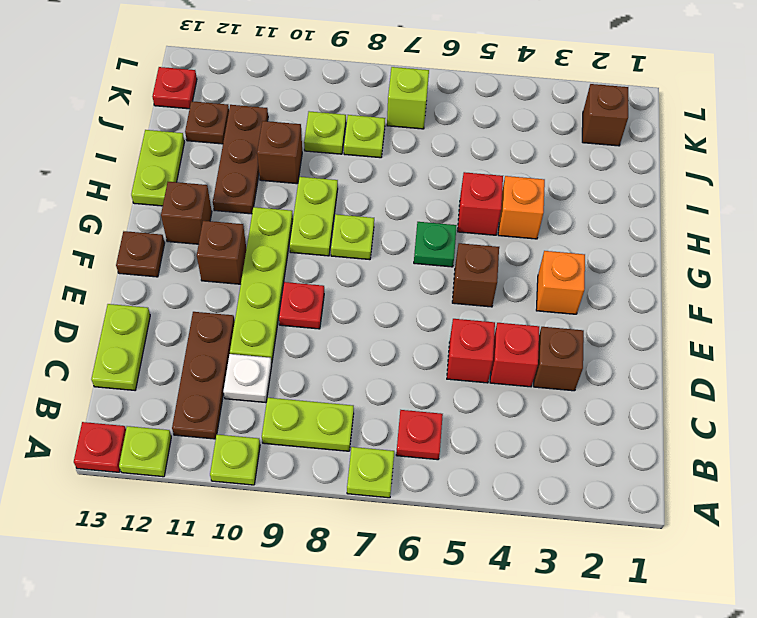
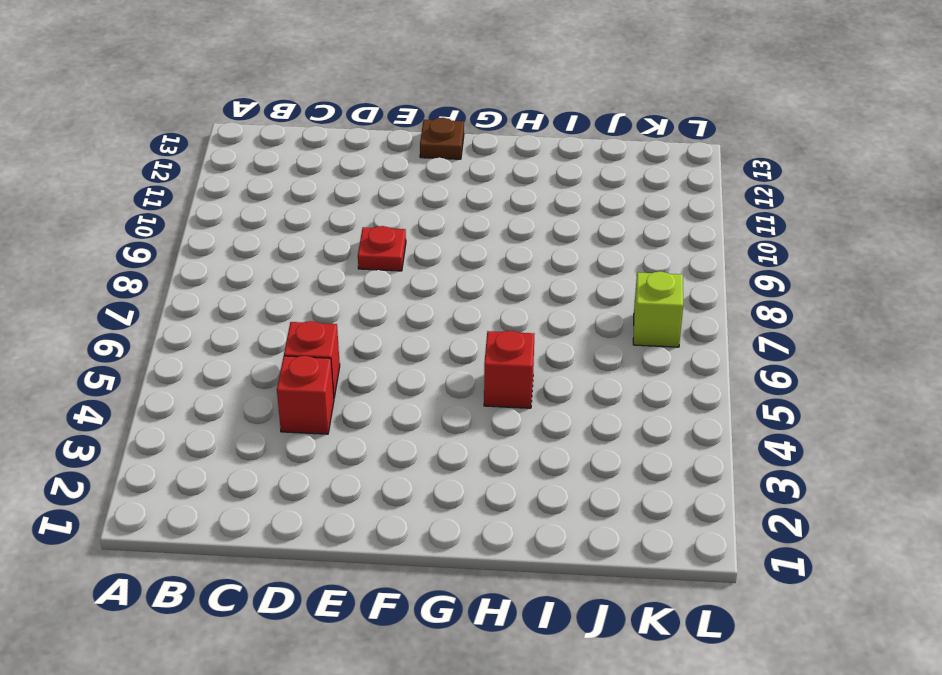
none -> lime plate A7 level 1
none -> lime plate A10 level 1
none -> lime plate A12 level 1
none -> red plate A13 level 1

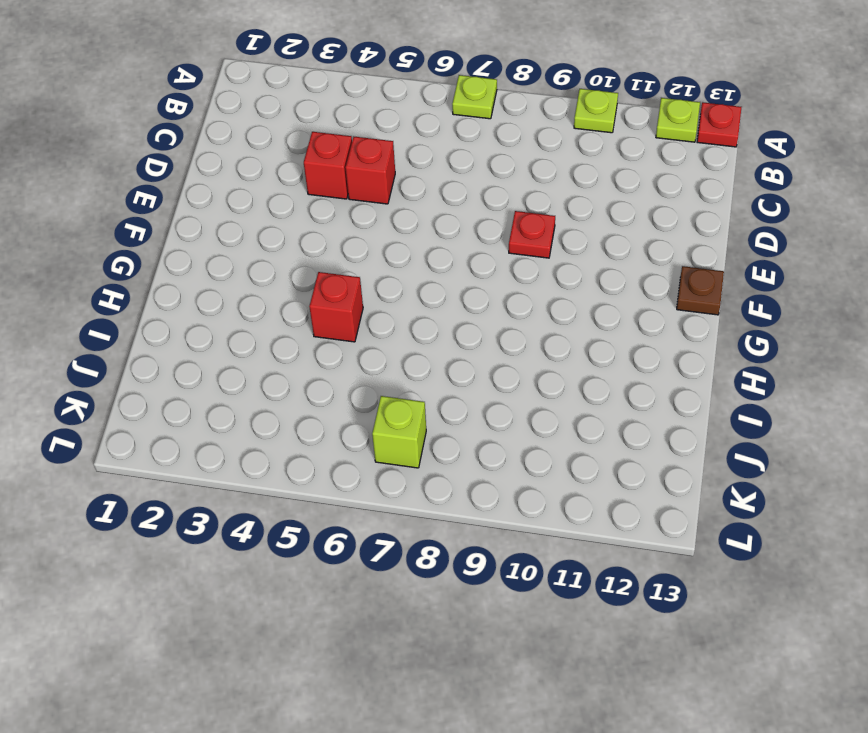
none -> red plate B6 level 1
none -> lime plate B8:B9 level 1
none -> brown plate B11:D11 level 1
none -> white plate C10 level 1

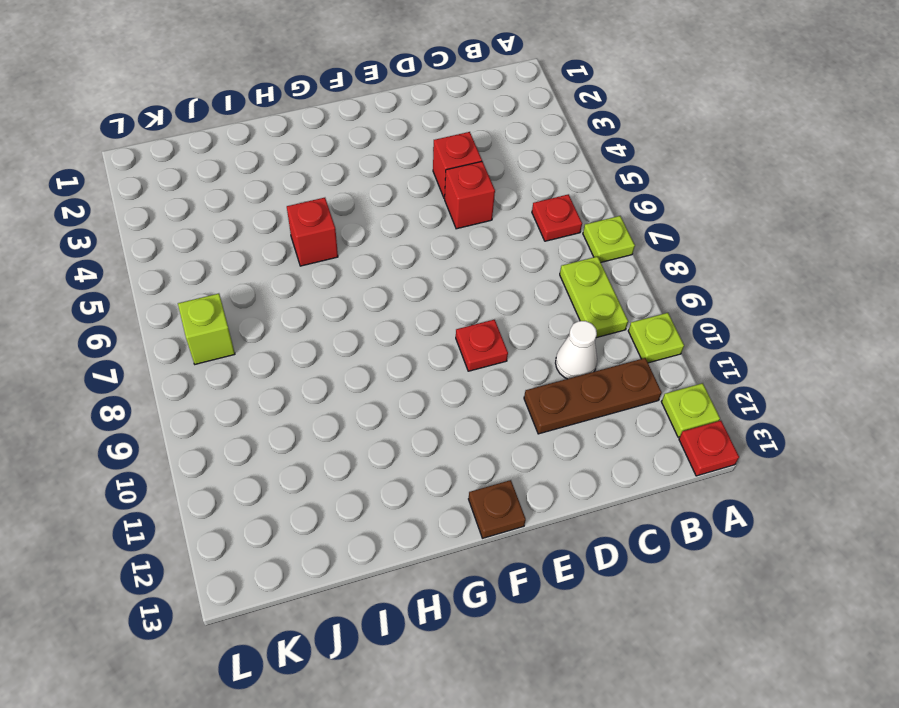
white cone C10 level 1 -> white plate C10 level 1
none -> lime plate C13:D13 level 1
none -> brown brick D3 level 1
none -> lime plate D10:G10 level 1
none -> orange brick F3 level 1

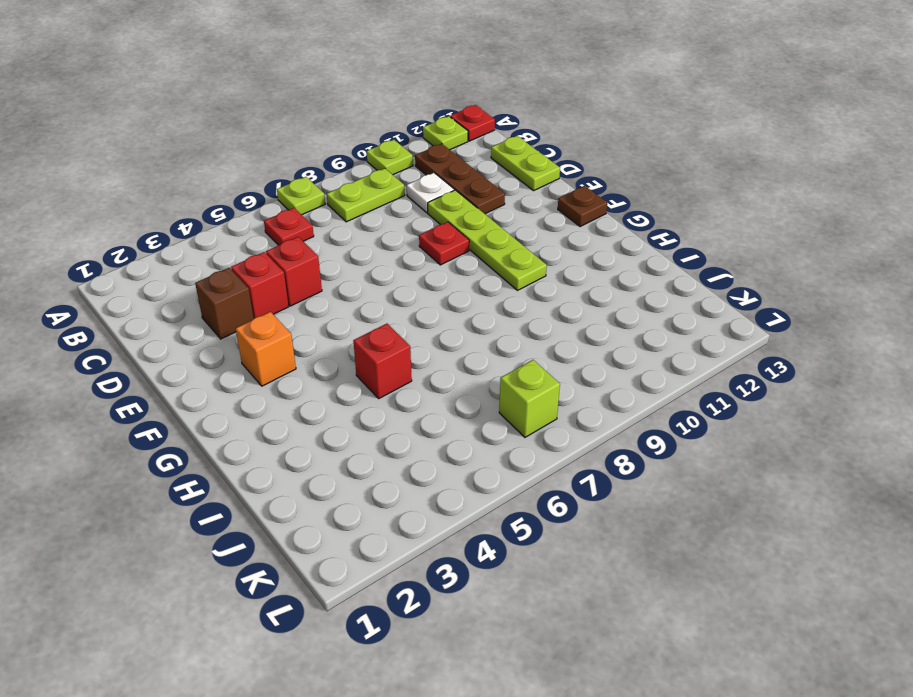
none -> brown brick F5 level 1
none -> brown brick F11 level 1
none -> green plate G6 level 1
none -> lime plate G8 level 1

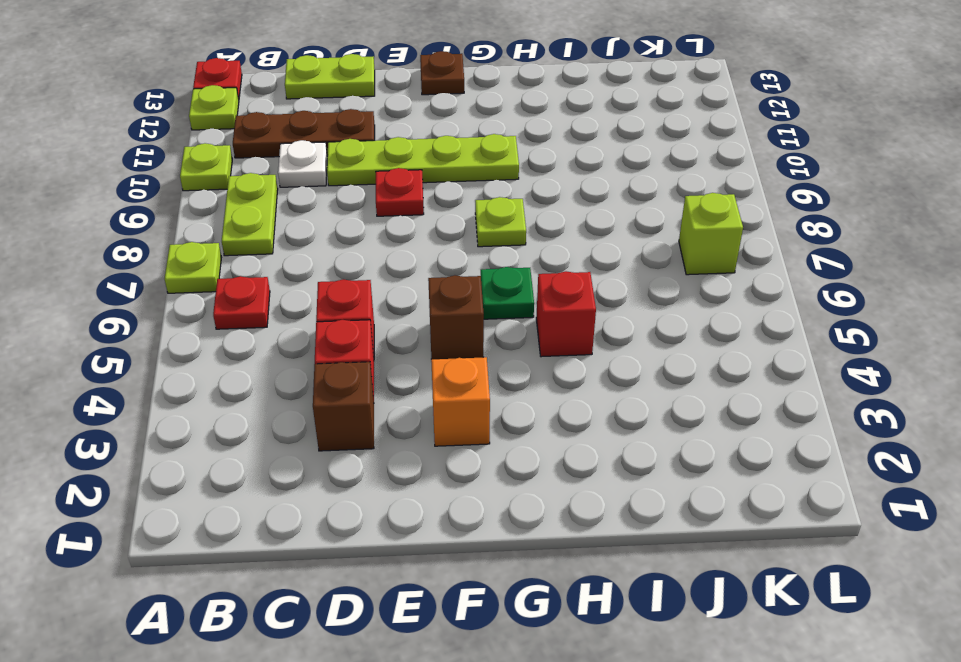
none -> brown brick F11 level 1
none -> lime plate G9:H9 level 1
none -> brown brick G12 level 1
none -> orange brick H4 level 1

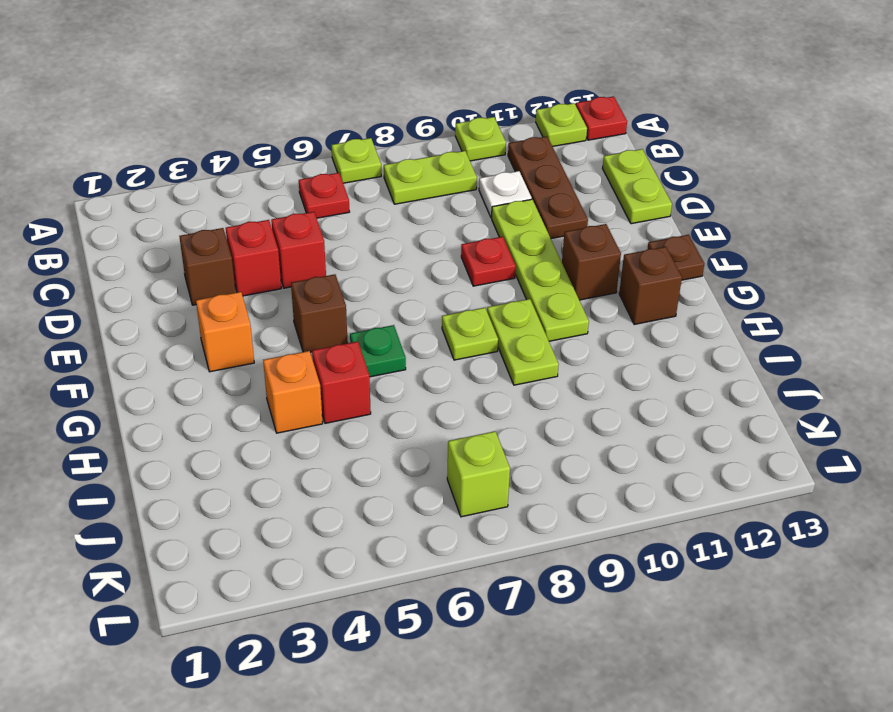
none -> brown plate H11:J11 level 1
none -> lime plate H13:I13 level 1
none -> brown brick I10 level 1
none -> lime plate J8 level 1

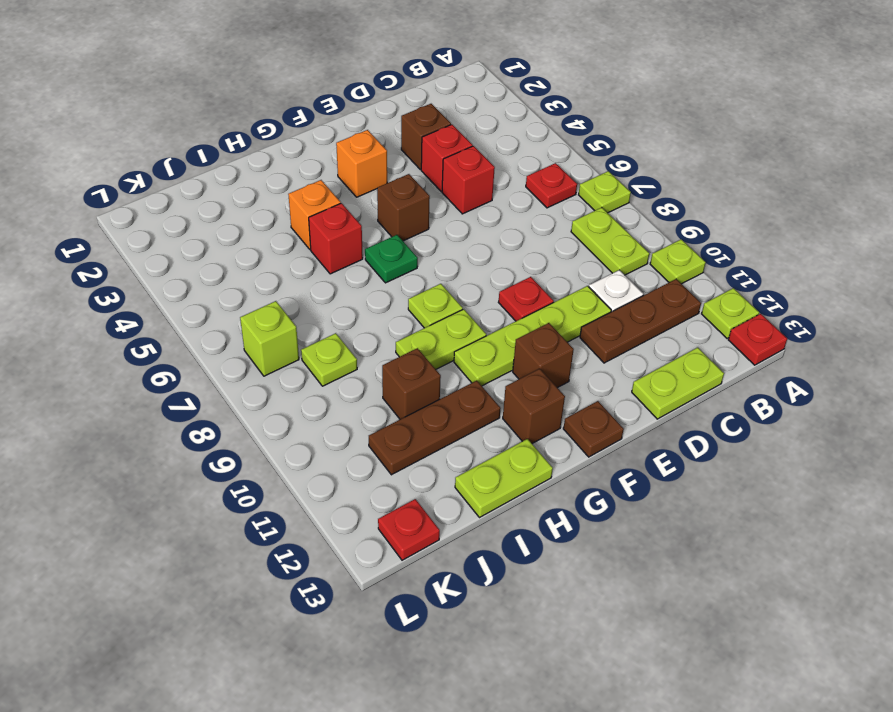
none -> lime plate J9 level 1
none -> brown plate J12 level 1
none -> brown brick K2 level 1

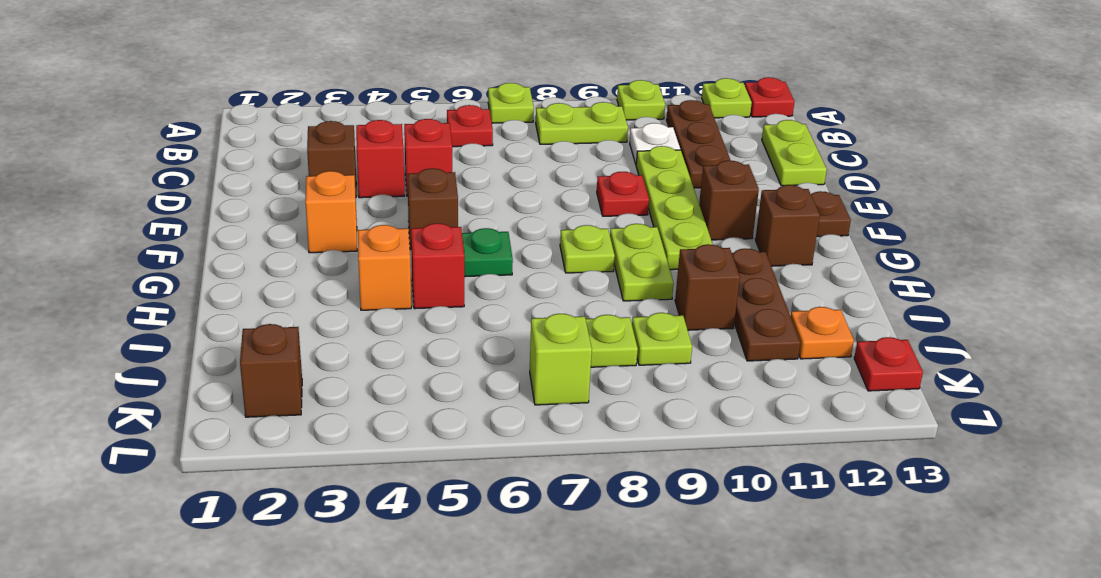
orange plate J12 level 1 -> brown plate J12 level 1
none -> lime plate H13:I13 level 1

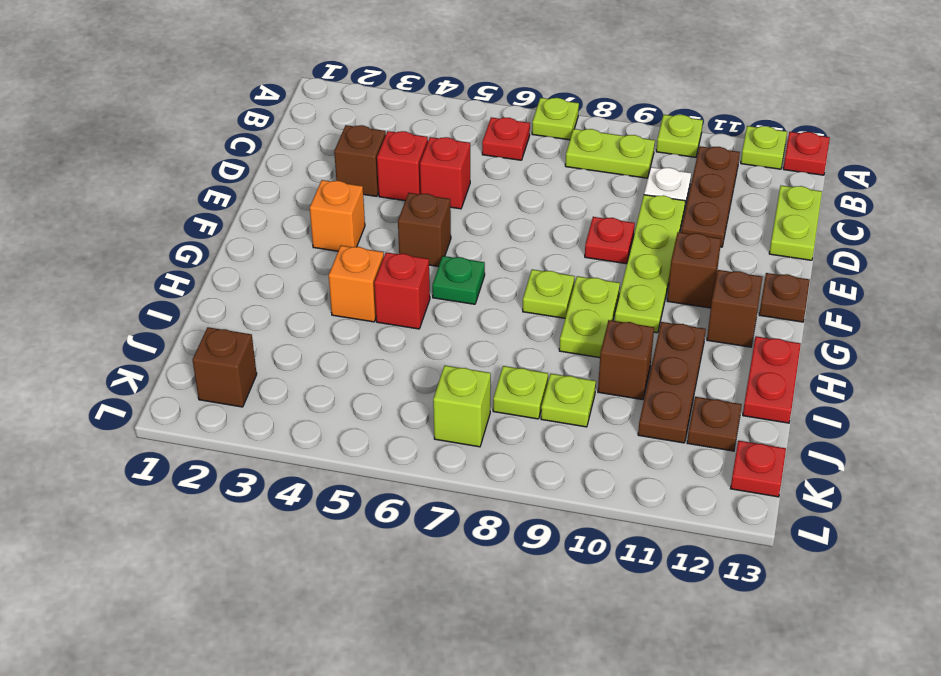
red plate H13:I13 level 1 -> lime plate H13:I13 level 1

